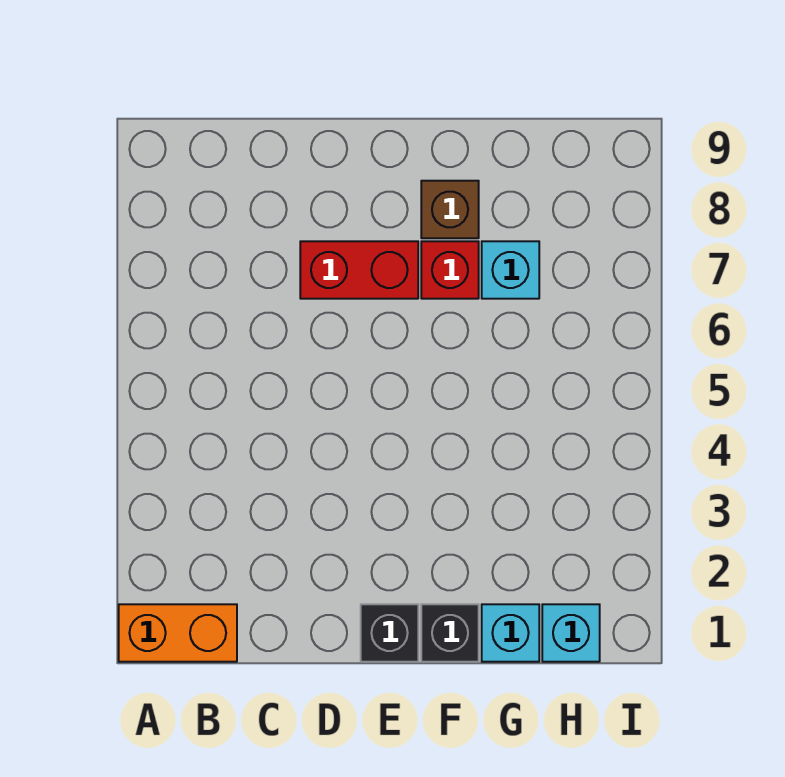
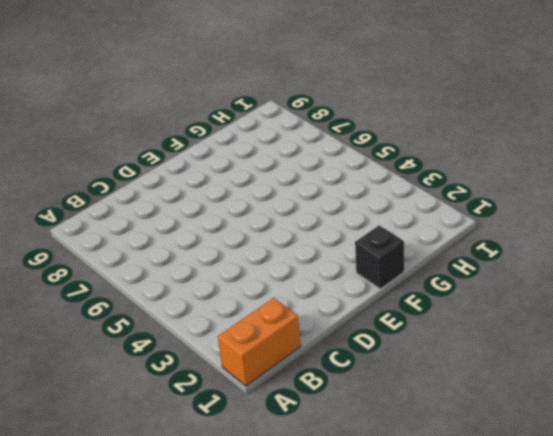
none -> red brick D7:E7 level 1
none -> black brick E1 level 1

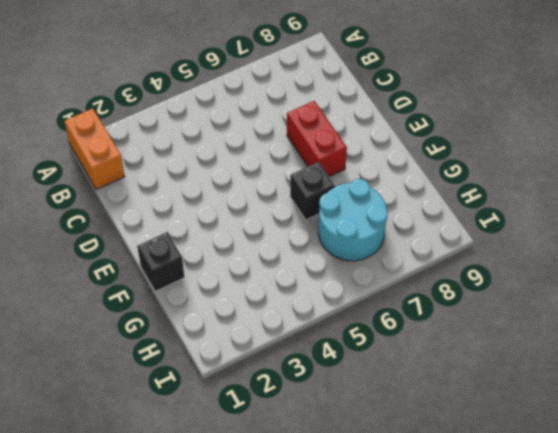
black brick F6 level 1 -> black brick E1 level 1
cyan round brick G6:H7 level 1 -> cyan brick G7 level 1
none -> red brick F7 level 1
none -> brown brick F8 level 1

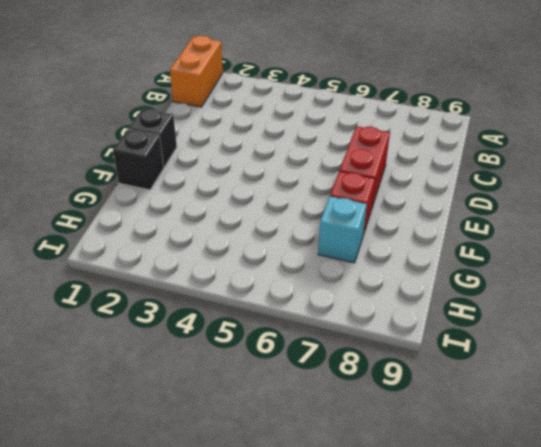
none -> brown brick F8 level 1
none -> cyan brick G1 level 1

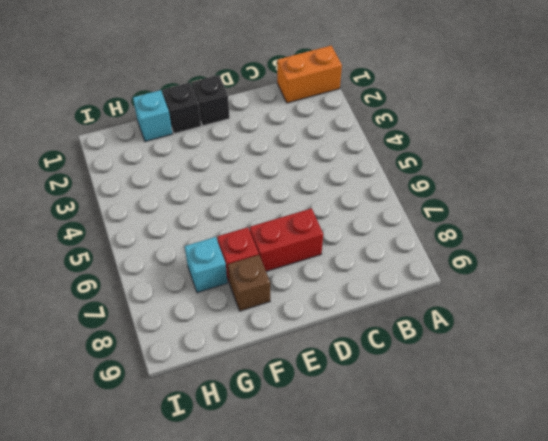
none -> cyan brick H1 level 1

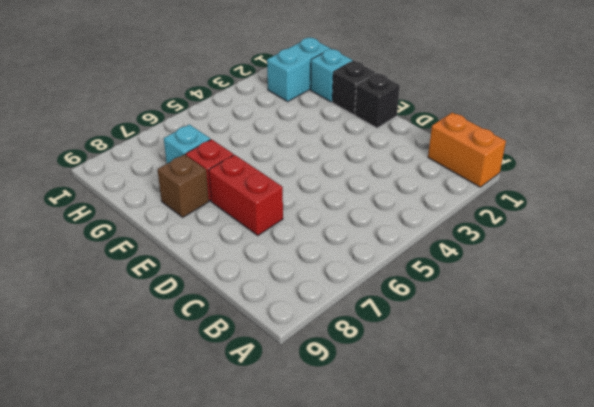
cyan brick H1:H2 level 1 -> cyan brick H1 level 1

